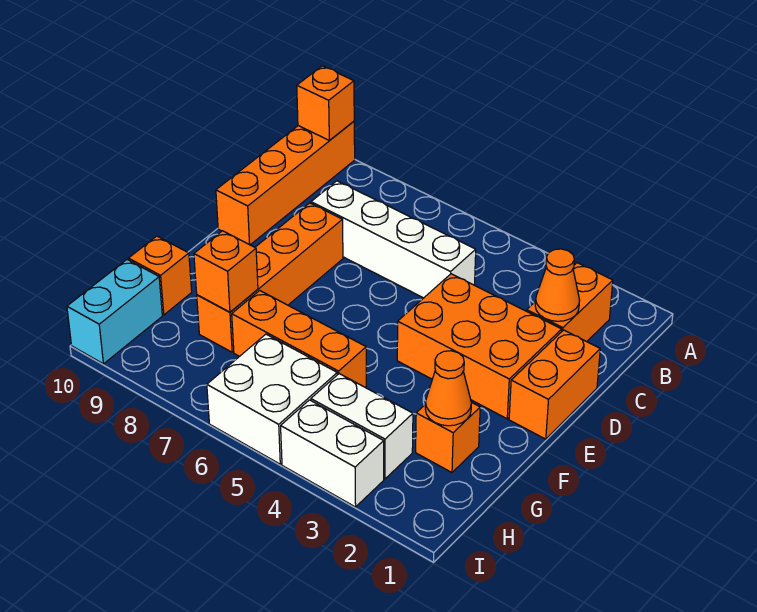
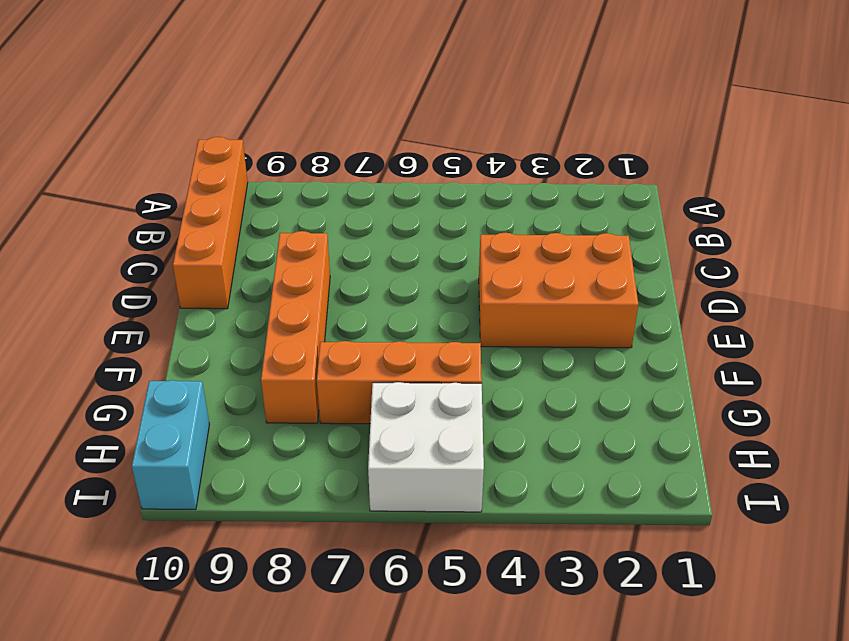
none -> orange brick B2:C2 level 1
none -> white brick C5:C8 level 1
none -> orange brick D1:E1 level 1

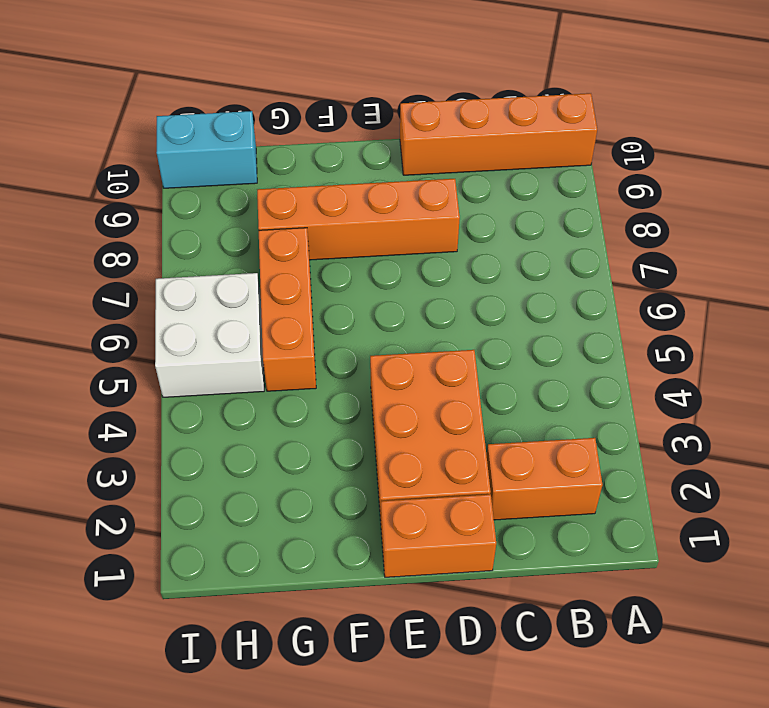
none -> white brick C5:C8 level 1
none -> orange brick G2 level 1
none -> orange brick G10 level 1

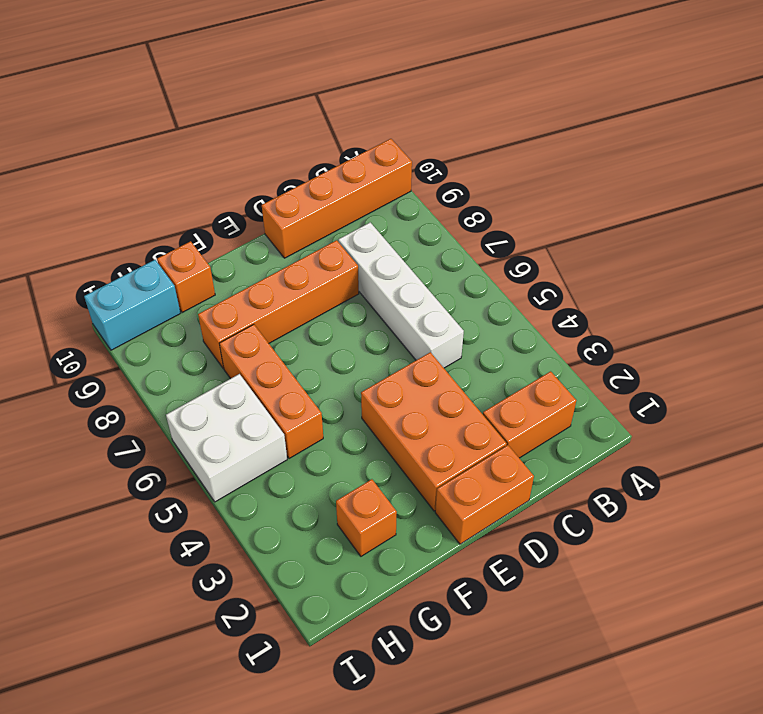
none -> white brick H3:H4 level 1
none -> white brick I3:I4 level 1
none -> orange brick A10 level 2

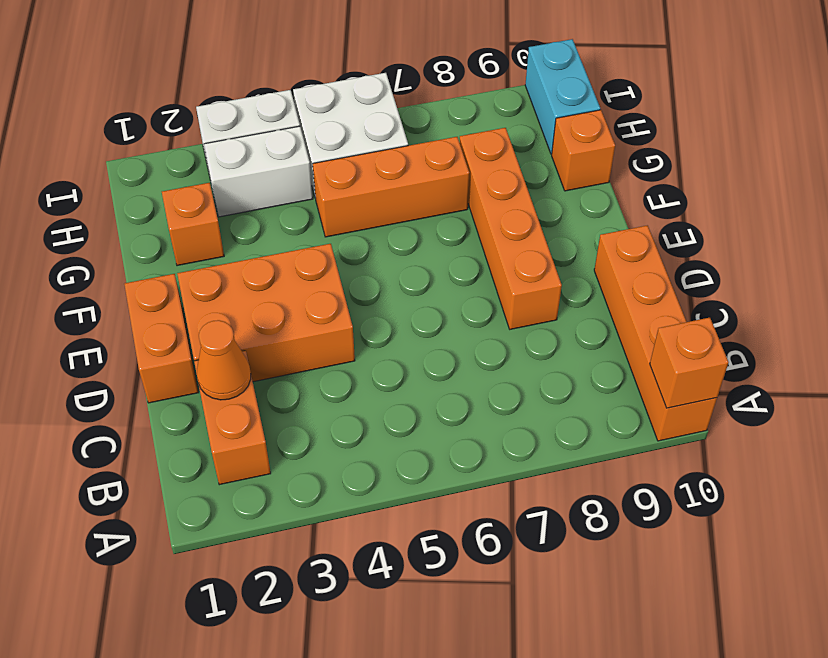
none -> white brick C5:C8 level 1
none -> orange cone G2 level 2
none -> orange brick G8 level 2

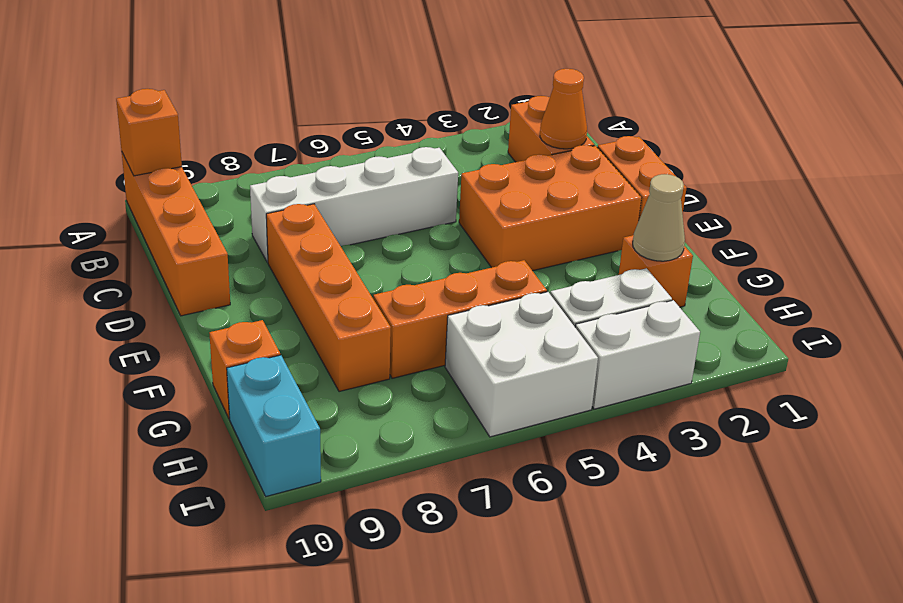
tan cone G2 level 2 -> orange cone G2 level 2
none -> orange brick G8 level 2

